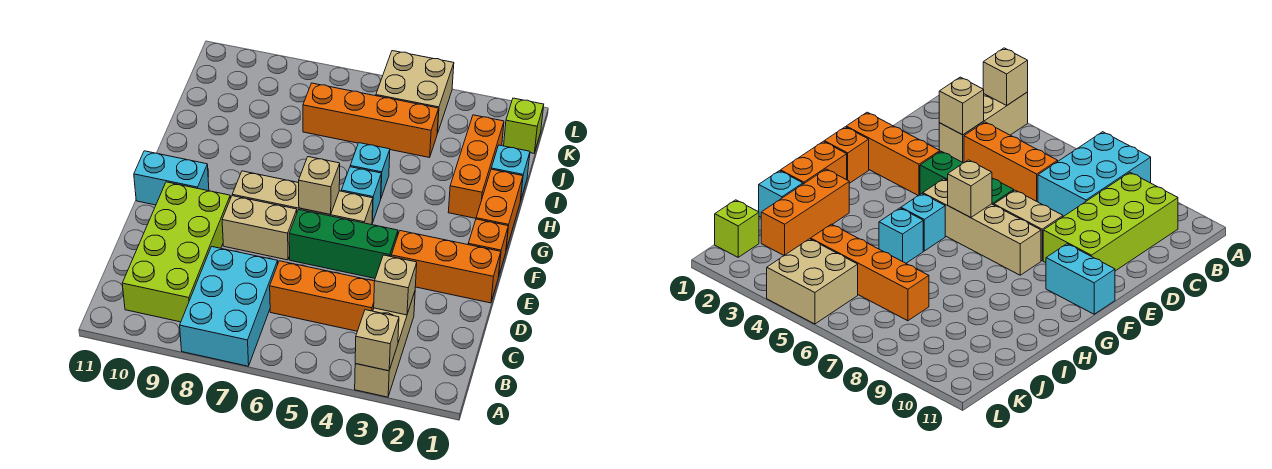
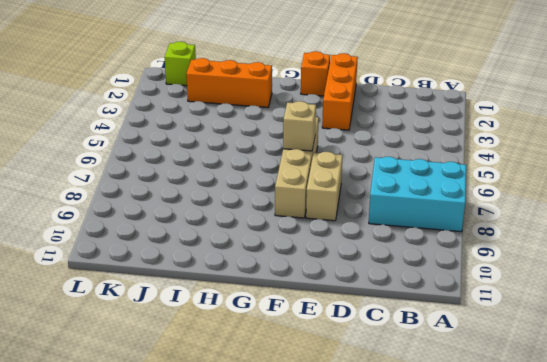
none -> tan brick A3:C3 level 1
none -> lime brick B9:E10 level 1
none -> orange brick C4:C6 level 1

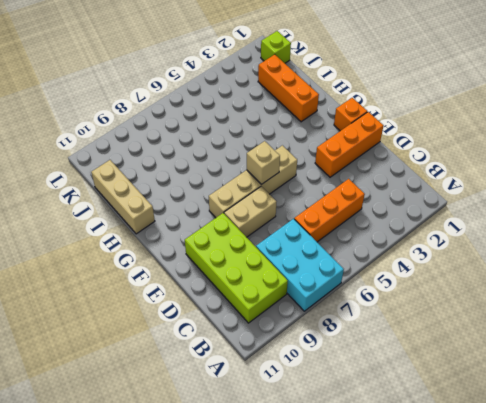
tan brick H11:J11 level 1 -> tan brick A3:C3 level 1
none -> green brick E4:E6 level 1
none -> cyan brick F10:F11 level 1
none -> orange brick G1:H1 level 1

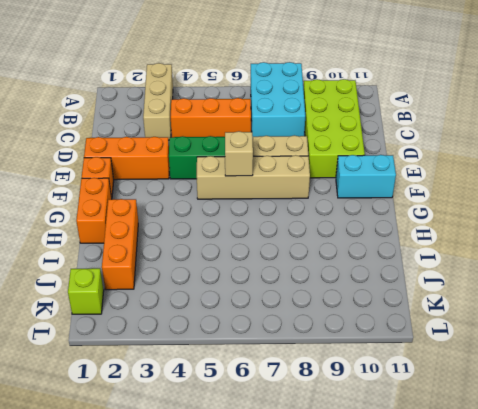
none -> cyan brick G5 level 1
none -> cyan brick H5 level 1
none -> cyan brick I1 level 1

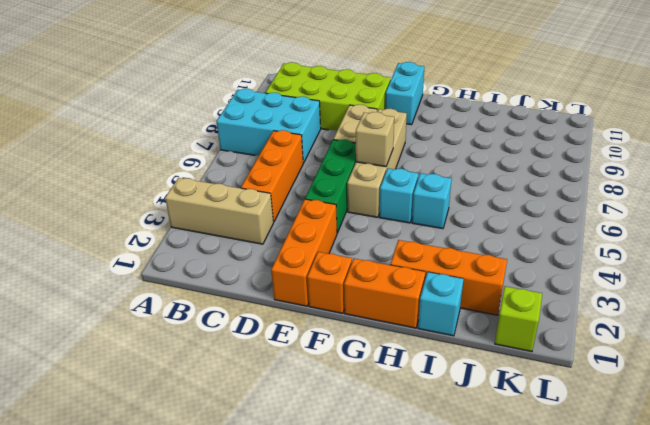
none -> orange brick J4:J7 level 1
none -> tan brick K4:L5 level 1
none -> tan brick A3 level 2

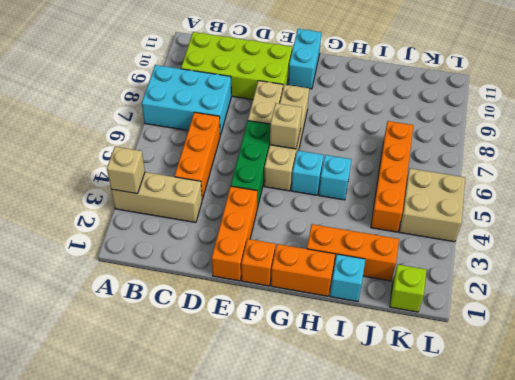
none -> tan brick C3 level 2

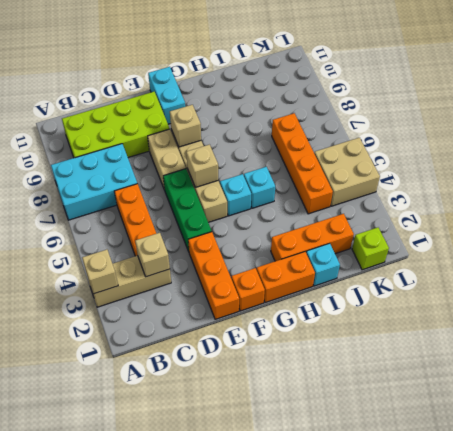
tan brick F8 level 2 -> none

